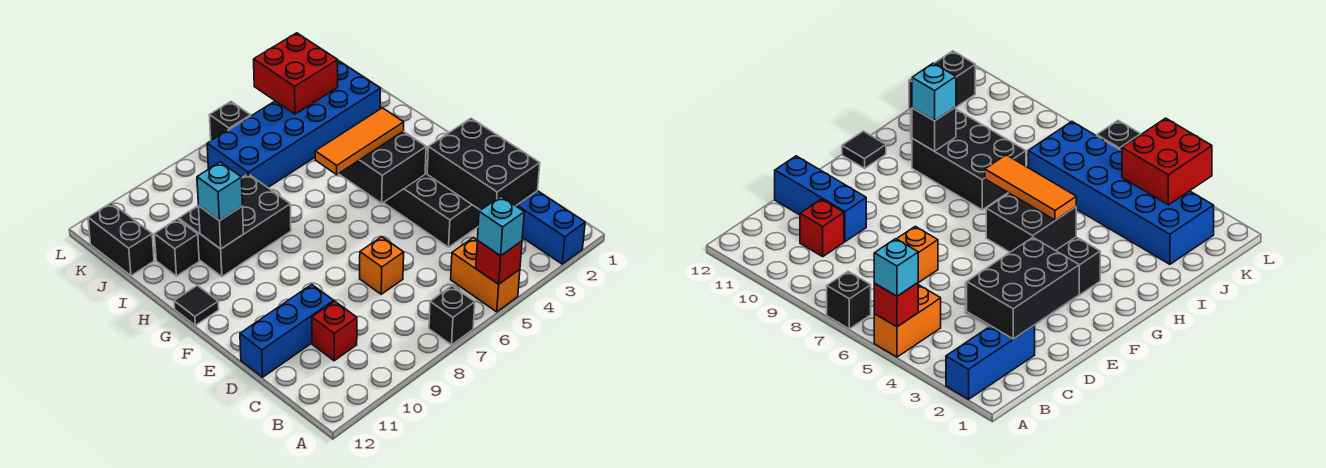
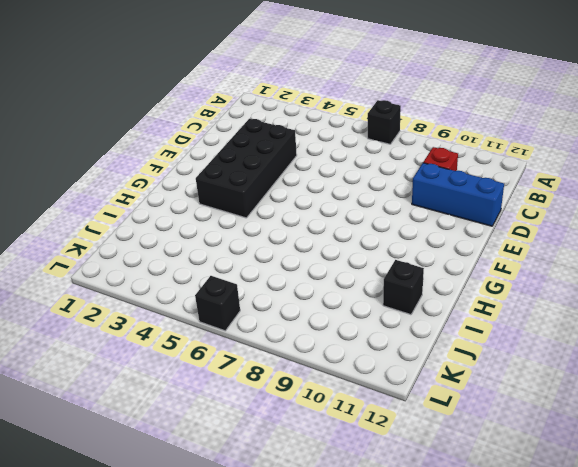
none -> blue brick A2:C2 level 1
none -> orange brick A5:B5 level 1
none -> orange brick D7 level 1

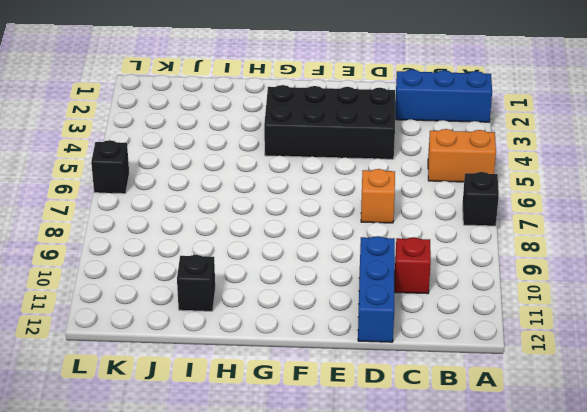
none -> black tile G12 level 1
none -> black brick H8:I10 level 1
none -> blue brick J2:K7 level 1

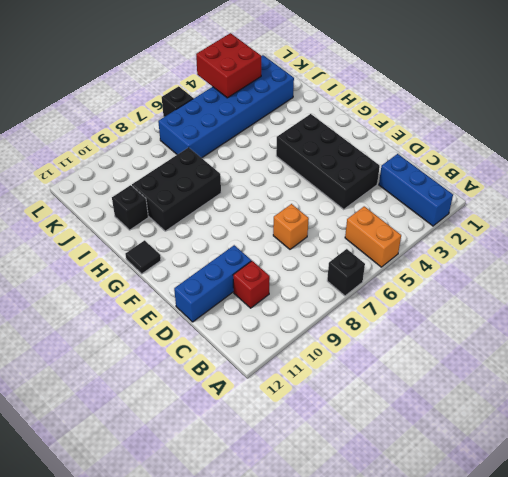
none -> black brick J12:K12 level 1
none -> red brick A5 level 2
none -> black brick C2:E3 level 2

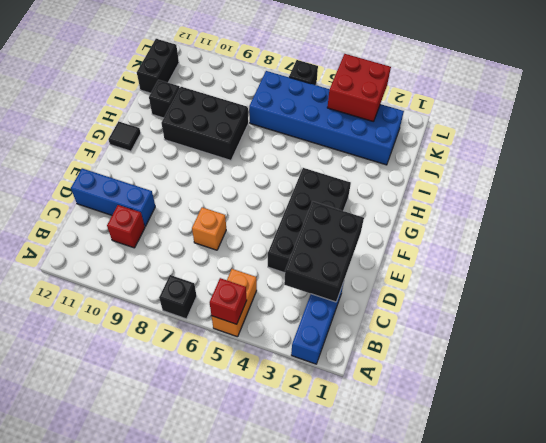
none -> black brick F4:G5 level 2
none -> black brick H10 level 2
none -> cyan brick A5 level 3

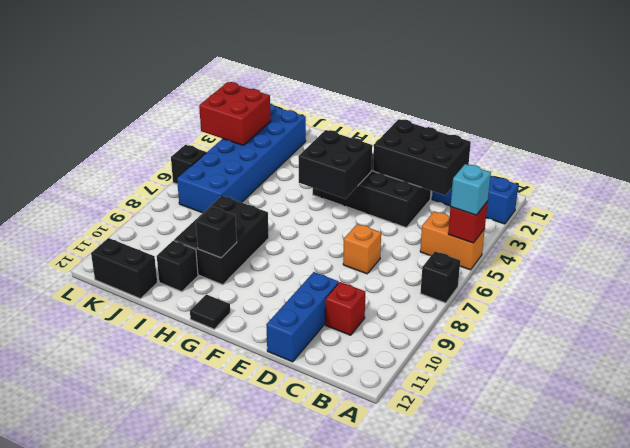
none -> orange tile G4:G6 level 3
none -> cyan brick H10 level 3

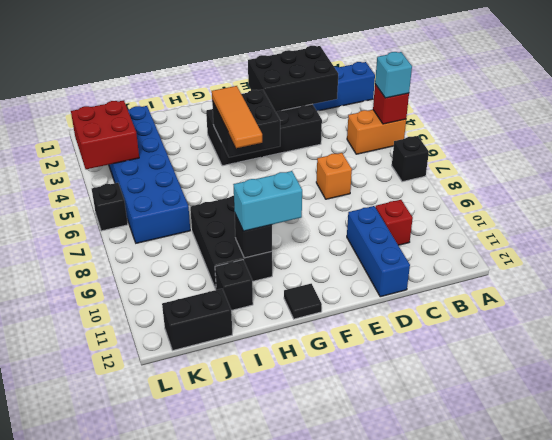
cyan brick G10:H10 level 3 -> cyan brick H10 level 3

